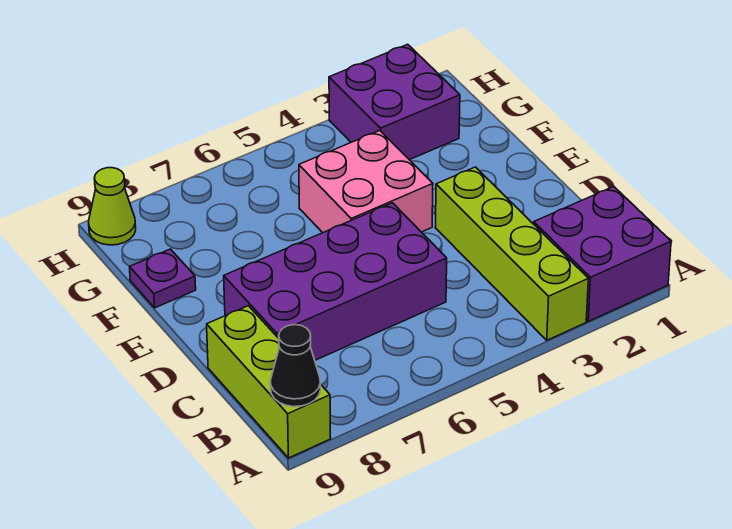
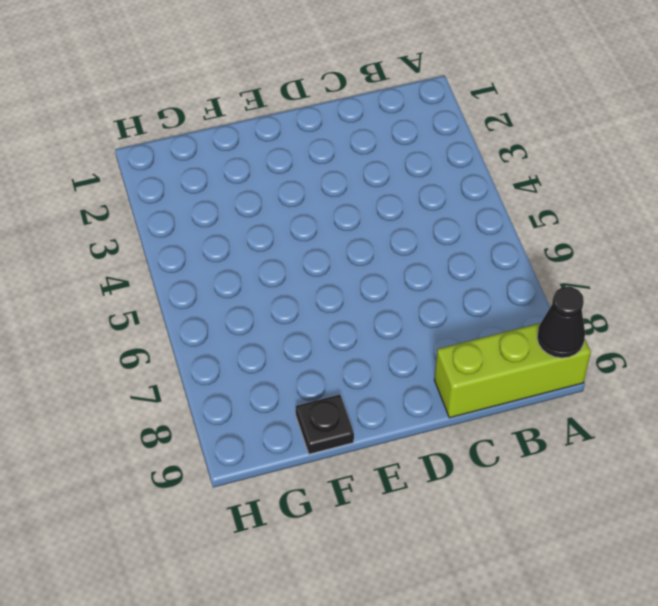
black plate F9 level 1 -> purple plate F9 level 1
none -> purple brick A1:B2 level 1
none -> lime brick A3:D3 level 1

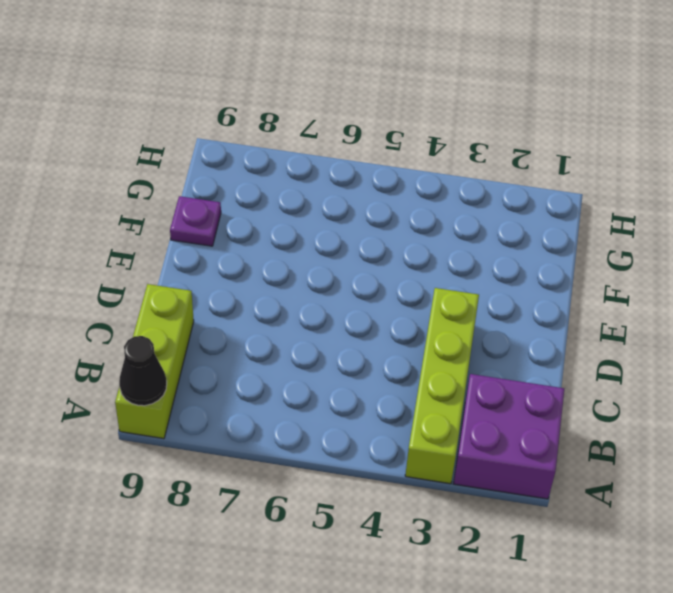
none -> purple brick C5:D8 level 1
none -> pink brick E4:F5 level 1

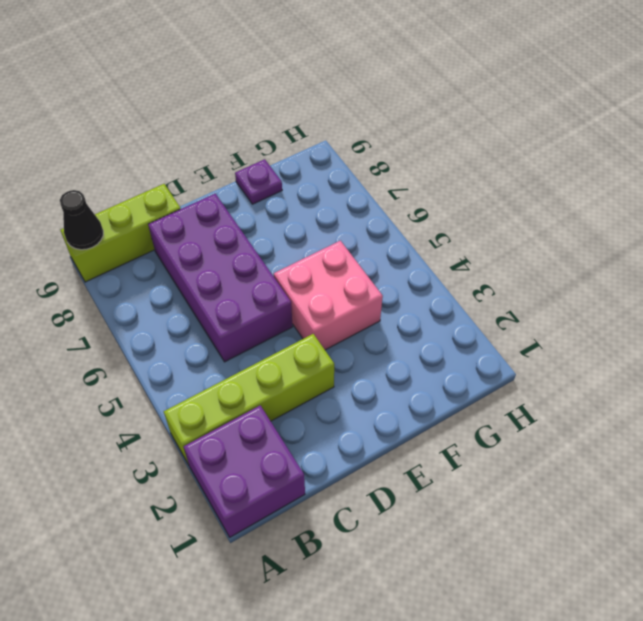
none -> purple brick G2:H3 level 1
none -> lime cone H9 level 1

